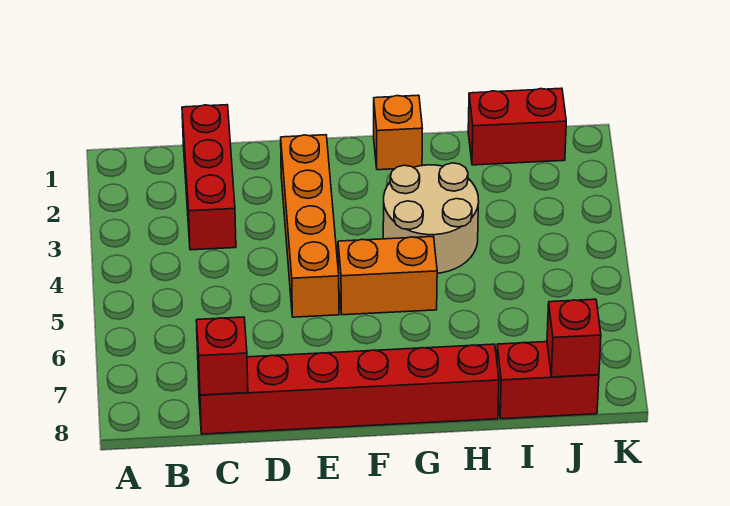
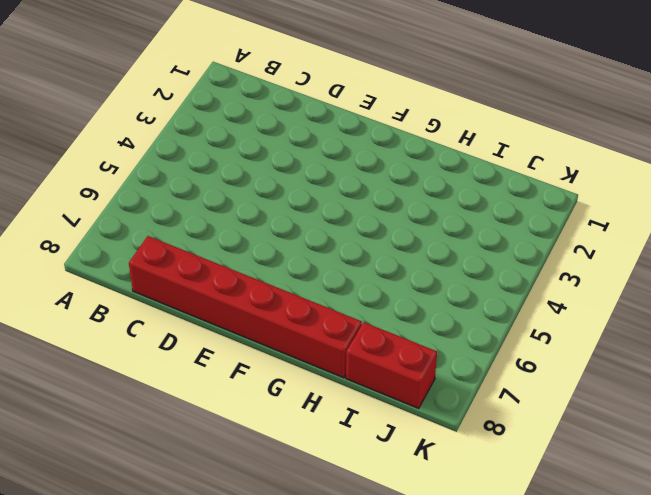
none -> red brick C1:C3 level 1
none -> orange brick E2:E5 level 1

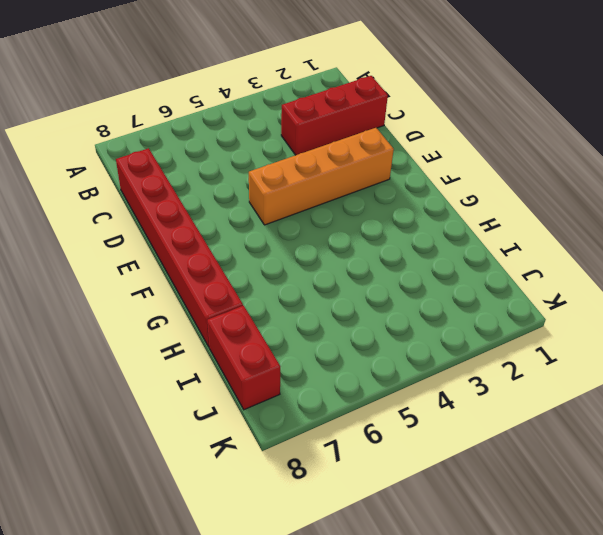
none -> orange brick F5:G5 level 1
none -> orange brick G1 level 1

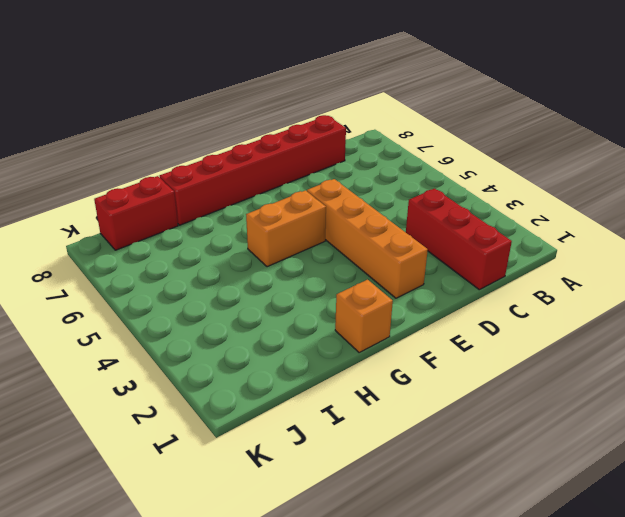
none -> tan round brick G3:H4 level 1
none -> red brick I1:J1 level 1

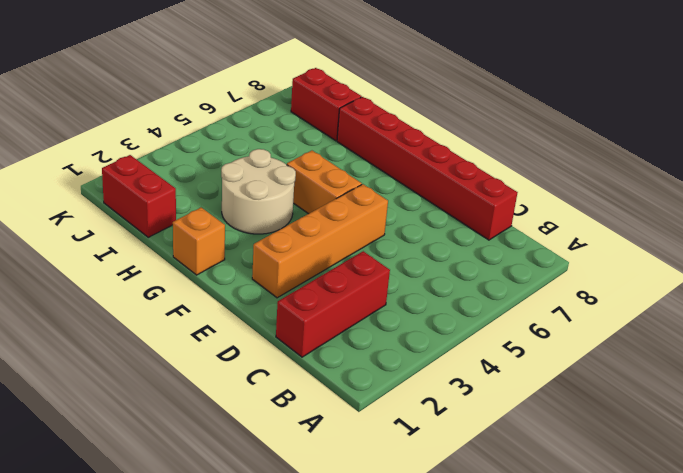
none -> red brick C8 level 2
none -> red brick J8 level 2

